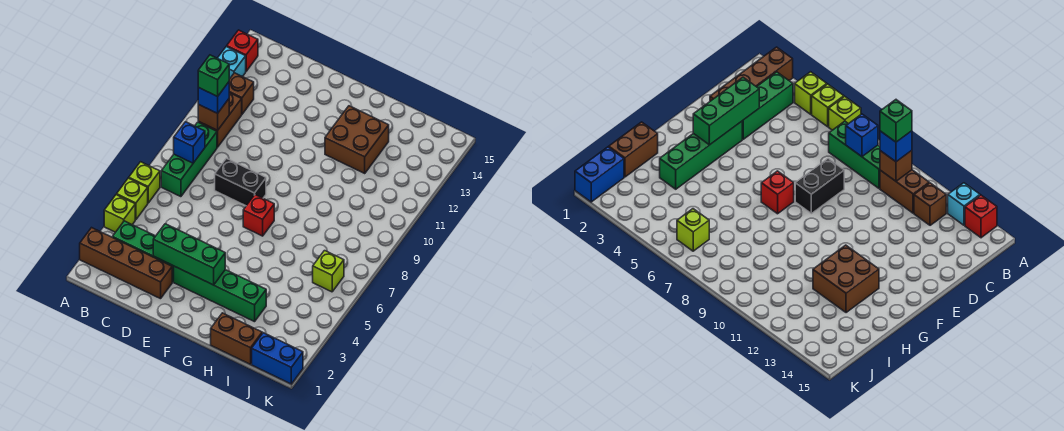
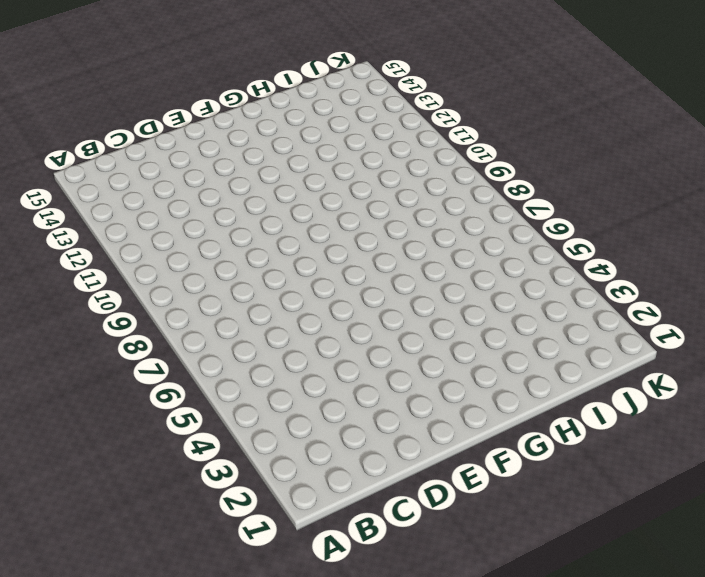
none -> brown brick A2:D2 level 1
none -> lime brick A4 level 1
none -> lime brick A5 level 1

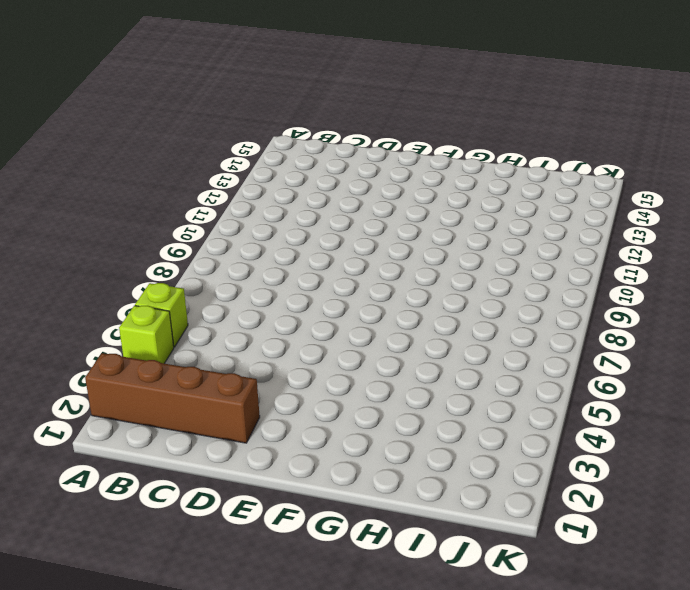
none -> lime brick A6 level 1
none -> cyan brick A13 level 1
none -> red brick A14 level 1

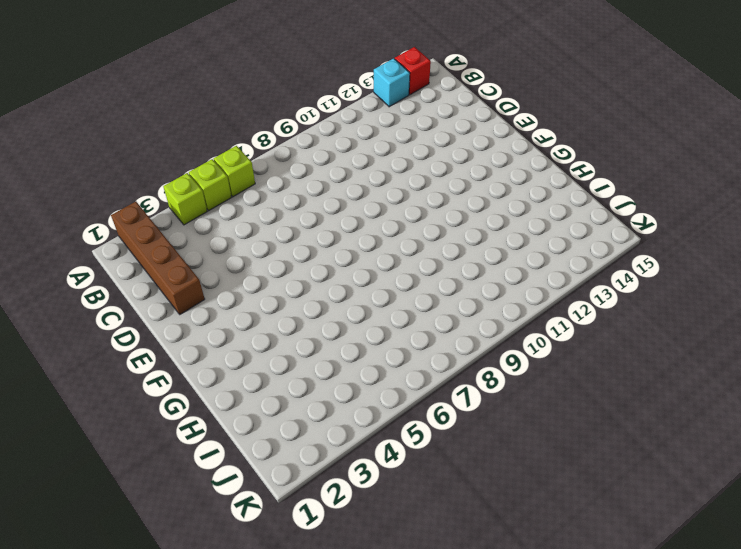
none -> green brick B3:D3 level 1
none -> green brick B7:B9 level 1
none -> brown brick B10:B11 level 1

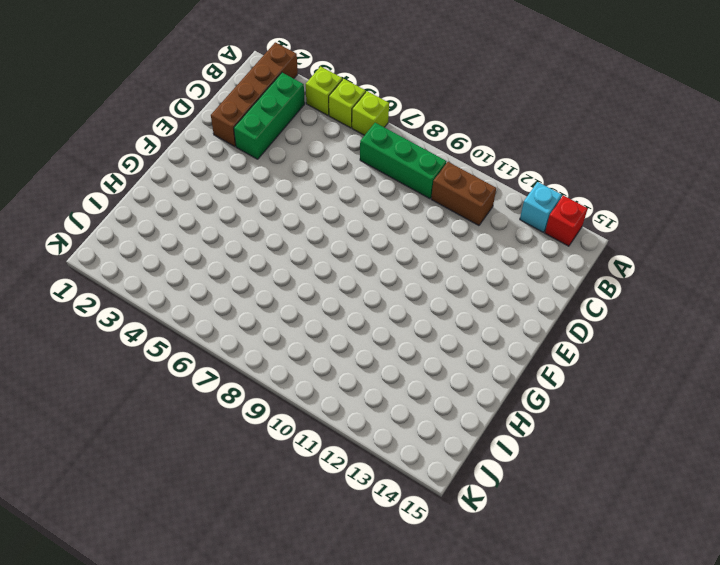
none -> brown brick B12 level 1
none -> black brick D8:E8 level 1
none -> green brick E3:H3 level 1

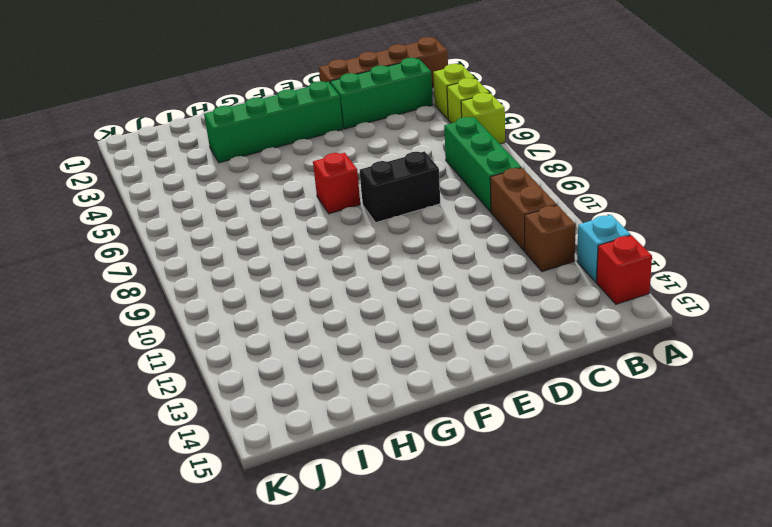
none -> brown brick G12:H13 level 1
none -> brown brick H1:I1 level 1
none -> blue brick J1:K1 level 1

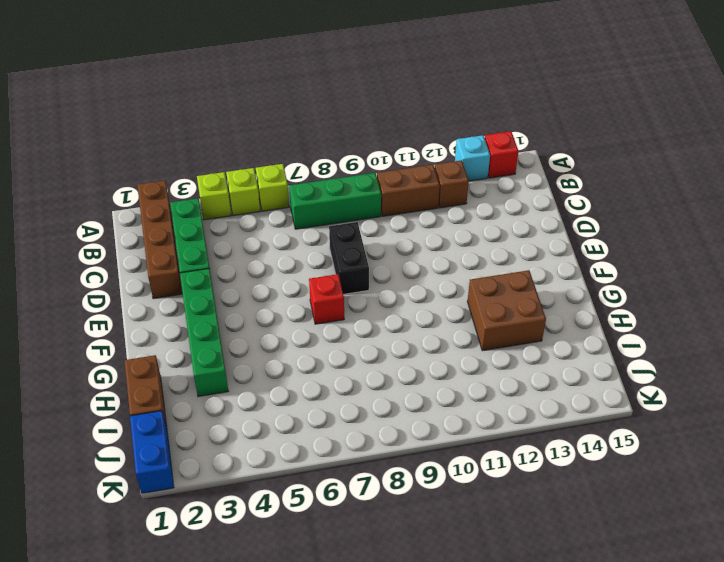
none -> lime brick J6 level 1
none -> blue brick B8 level 2
none -> brown brick B10 level 2

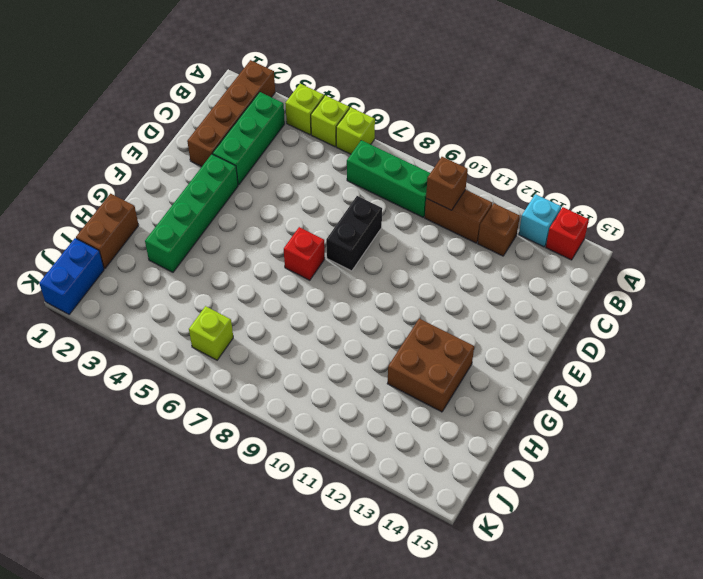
none -> blue brick B8 level 2
none -> green brick D3:F3 level 2
none -> blue brick B10 level 3

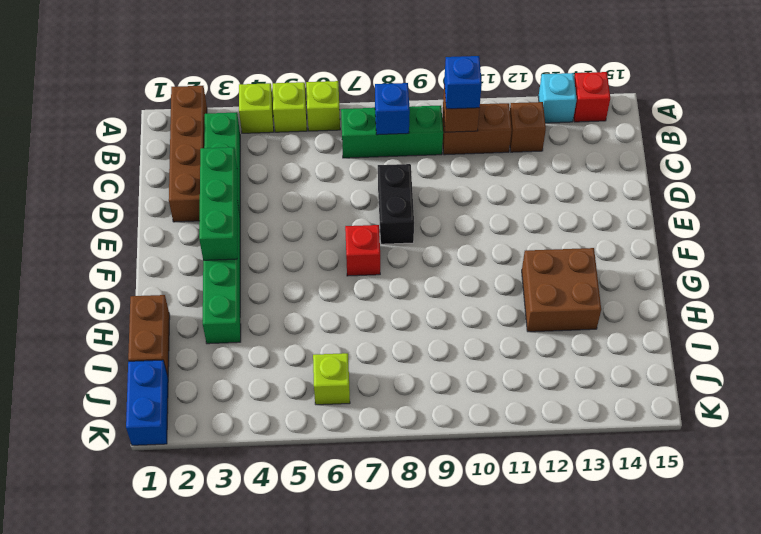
none -> green brick B10 level 4

